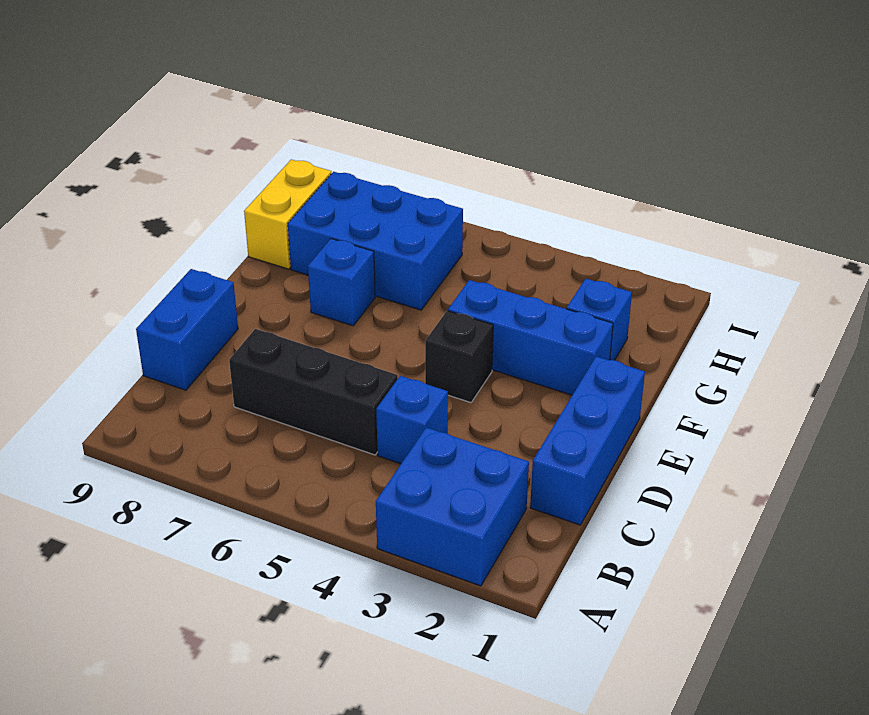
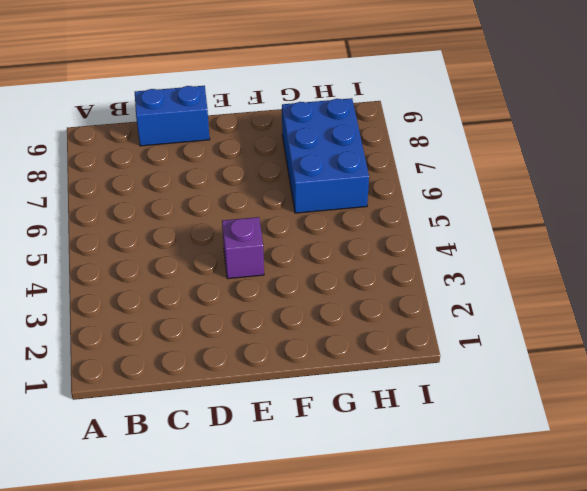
purple brick E4 level 1 -> black brick E4 level 1
none -> blue brick A2:B3 level 1
none -> blue brick C1:E1 level 1

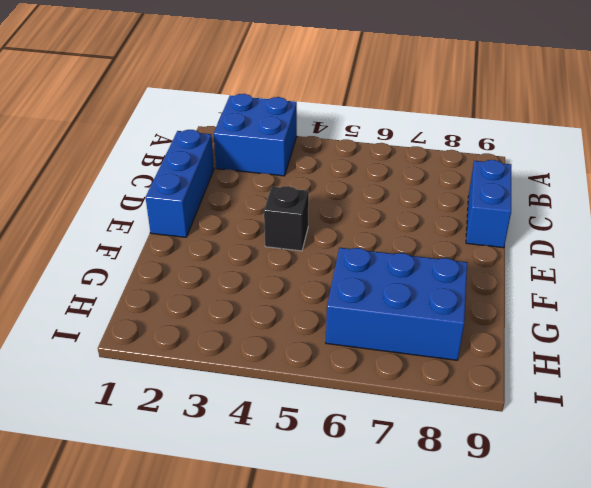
none -> blue brick C4 level 1
none -> black brick C5:C7 level 1

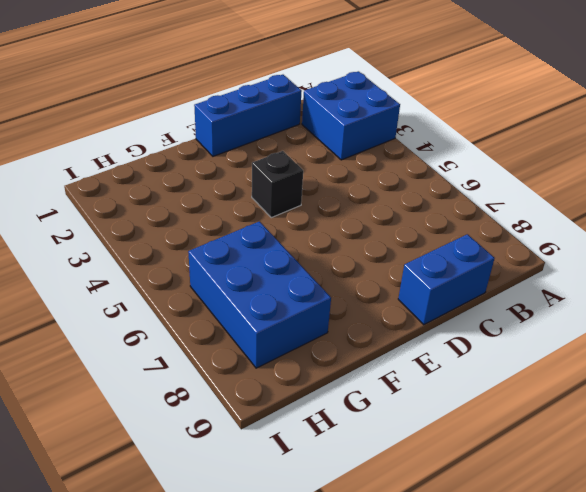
none -> blue brick C4 level 1
none -> black brick C5:C7 level 1

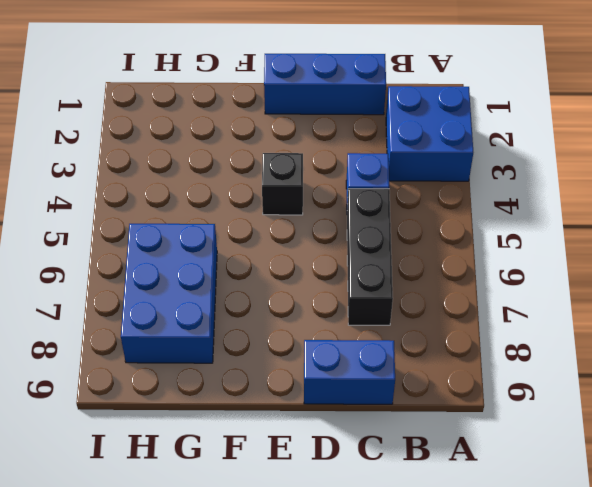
none -> blue brick F2:F4 level 1
none -> blue brick F7 level 1

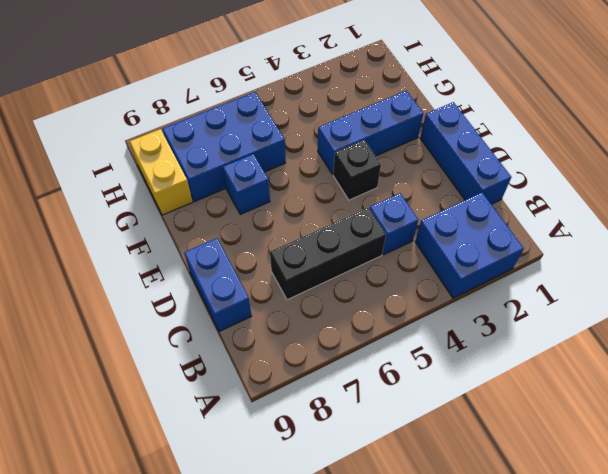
none -> blue brick G2 level 1

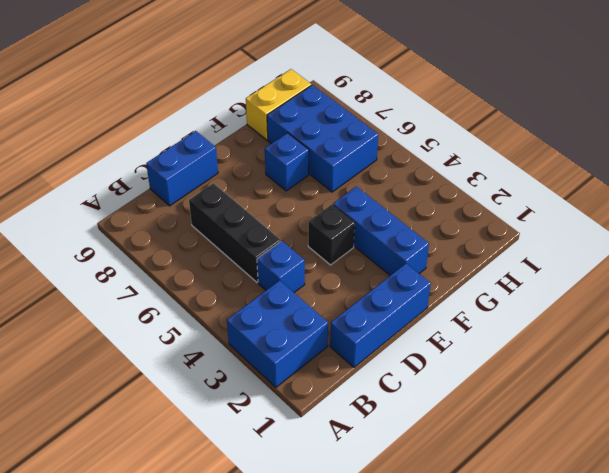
none -> blue brick G2 level 1

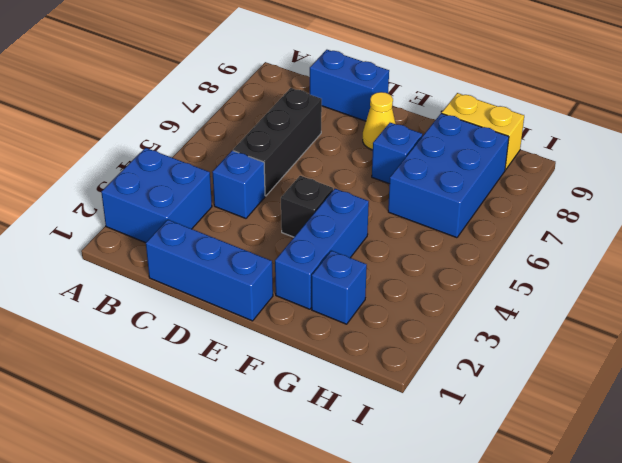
yellow cone E8 level 1 -> none

